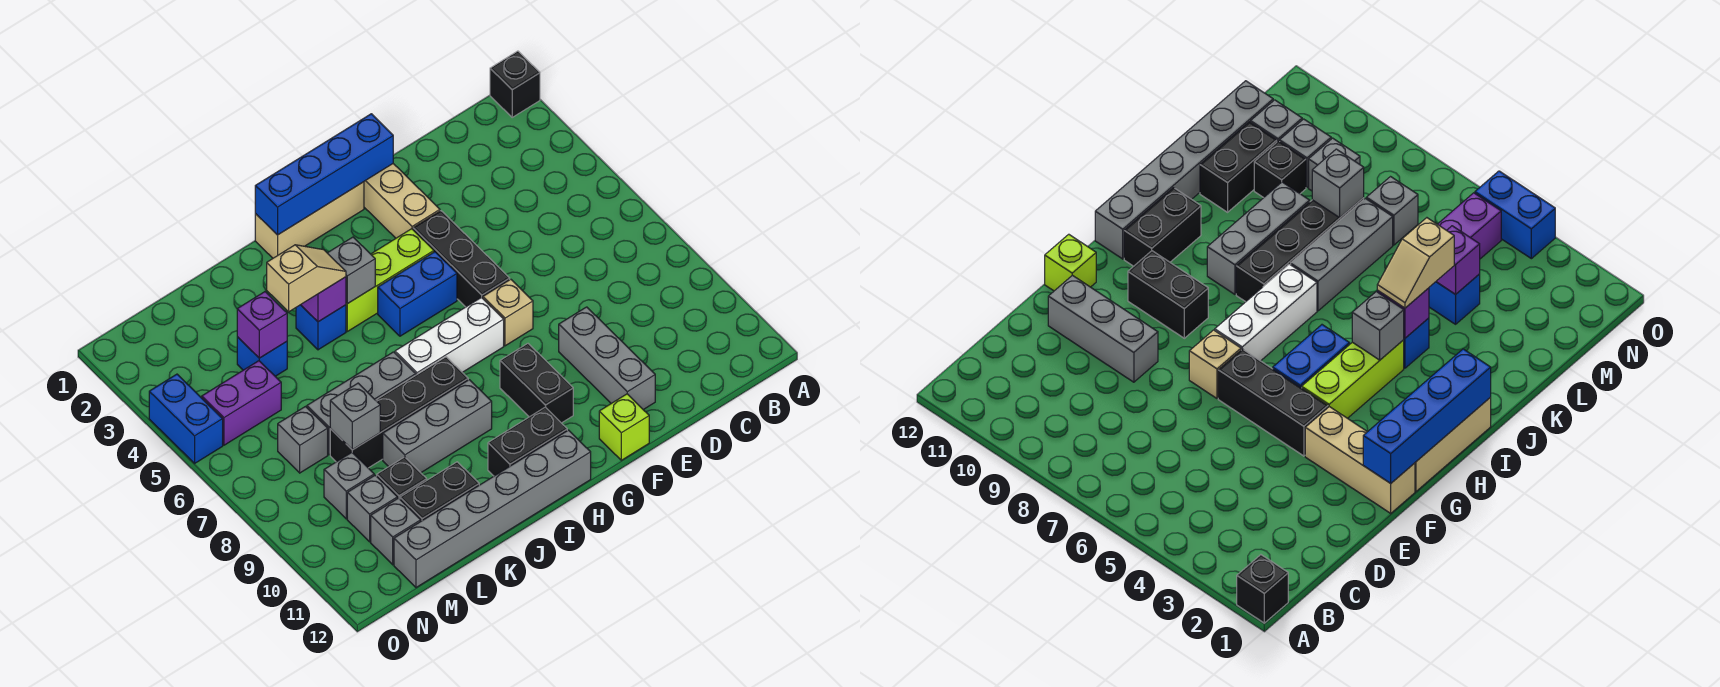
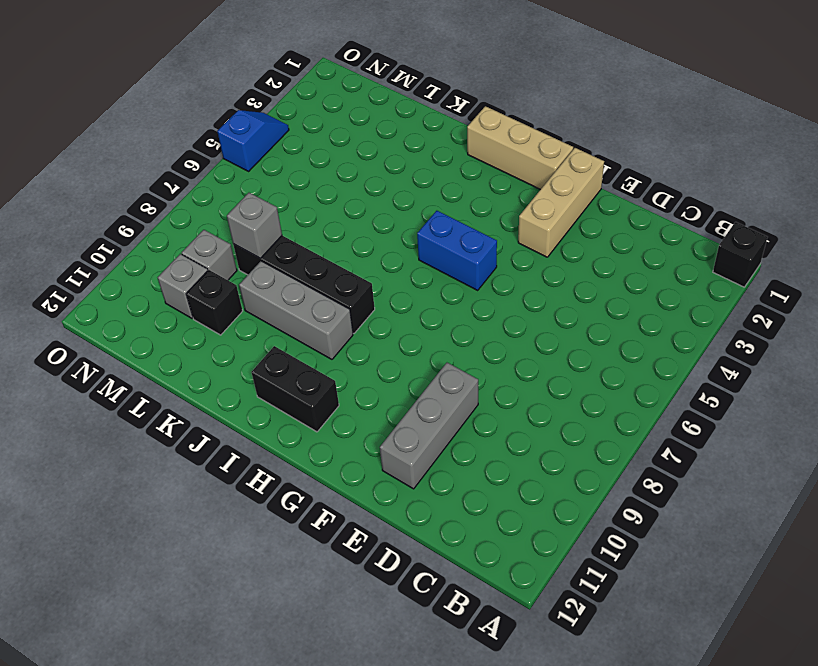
blue slope O4:O5 level 1 top 5 -> blue brick O4:O5 level 1
none -> black brick F4:F6 level 1
none -> tan brick F7 level 1
none -> lime brick F12 level 1
none -> lime brick G4:I4 level 1

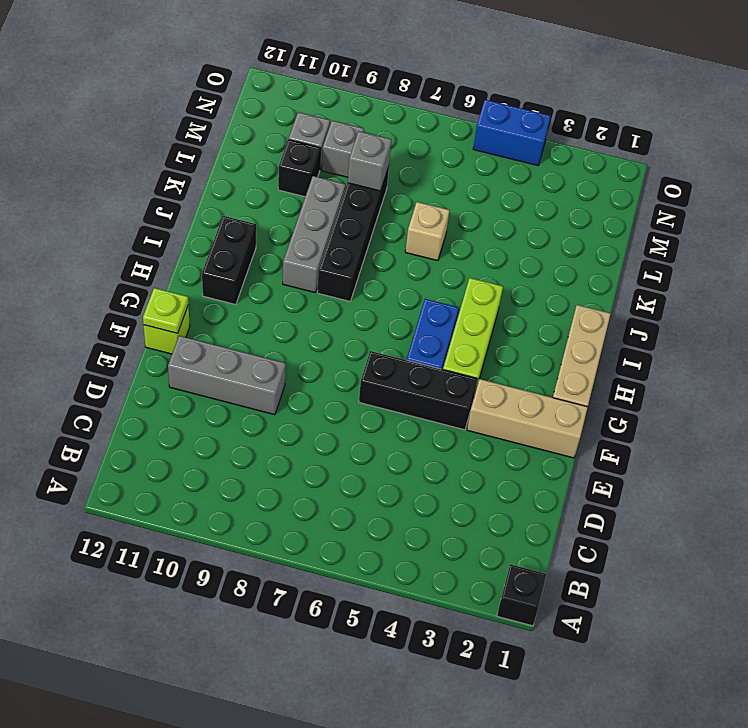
lime plate F12 level 2 -> none
tan brick K6 level 1 -> tan brick F7 level 1
none -> white brick G7:I7 level 1
none -> black brick G9:G10 level 1
none -> grey brick H12:M12 level 1
none -> blue brick J4 level 1

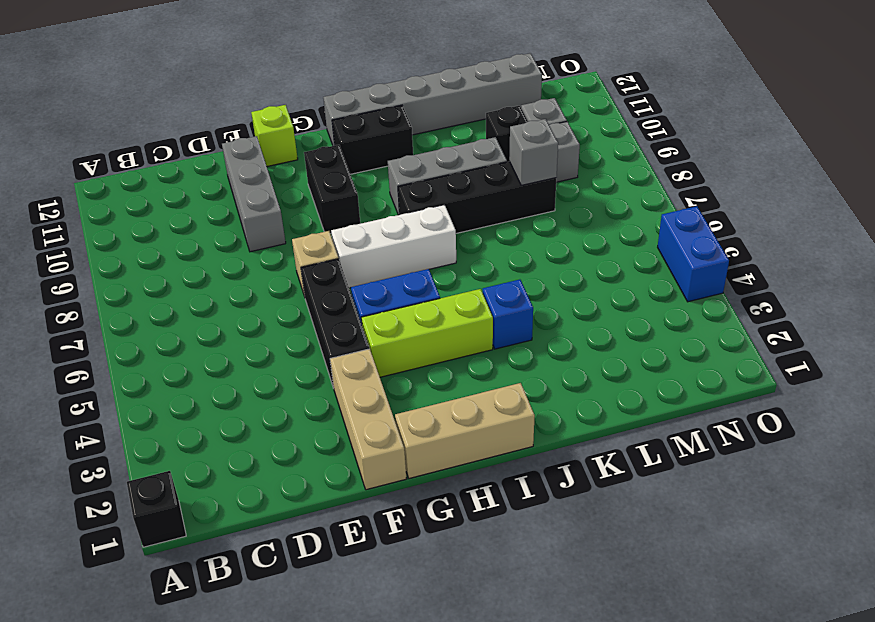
none -> grey brick J7:L7 level 1
none -> black brick K11:L11 level 1
none -> blue brick L4 level 1
none -> purple brick M5:N5 level 1

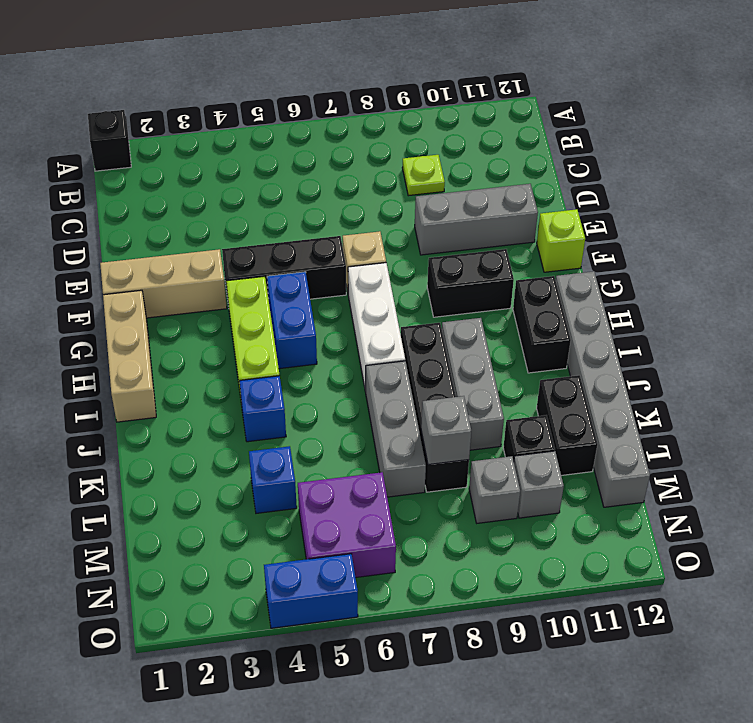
lime plate C9 level 1 -> none
purple brick M5:N6 level 1 -> purple brick M5:N5 level 1
none -> grey brick M7 level 1
none -> grey brick M11 level 1
none -> blue brick F1:I1 level 2
none -> grey brick I4 level 2

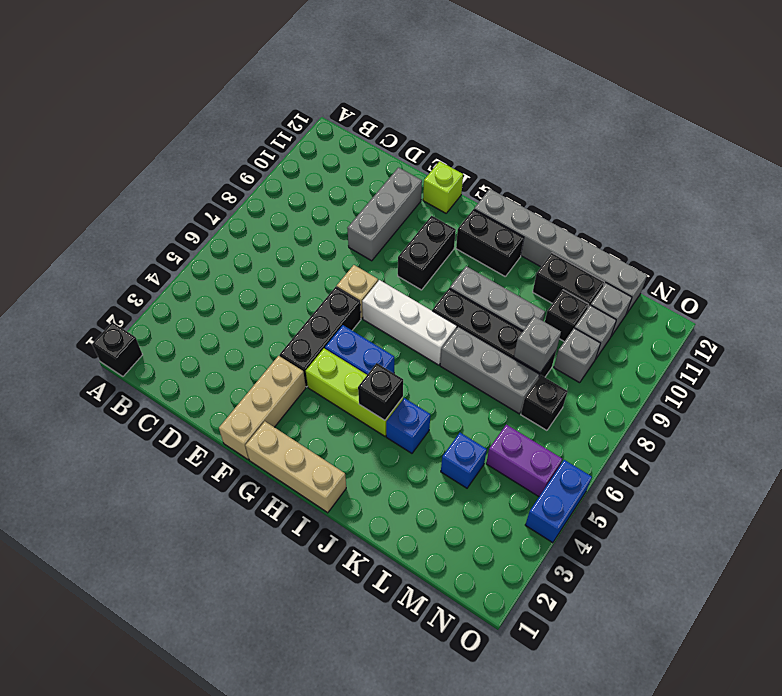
black brick I4 level 2 -> grey brick I4 level 2
black brick M7 level 1 -> grey brick M7 level 1
none -> blue brick F1:I1 level 2
none -> purple brick J4 level 2
none -> purple brick L4 level 2
none -> tan slope J4:K4 level 3 top K

